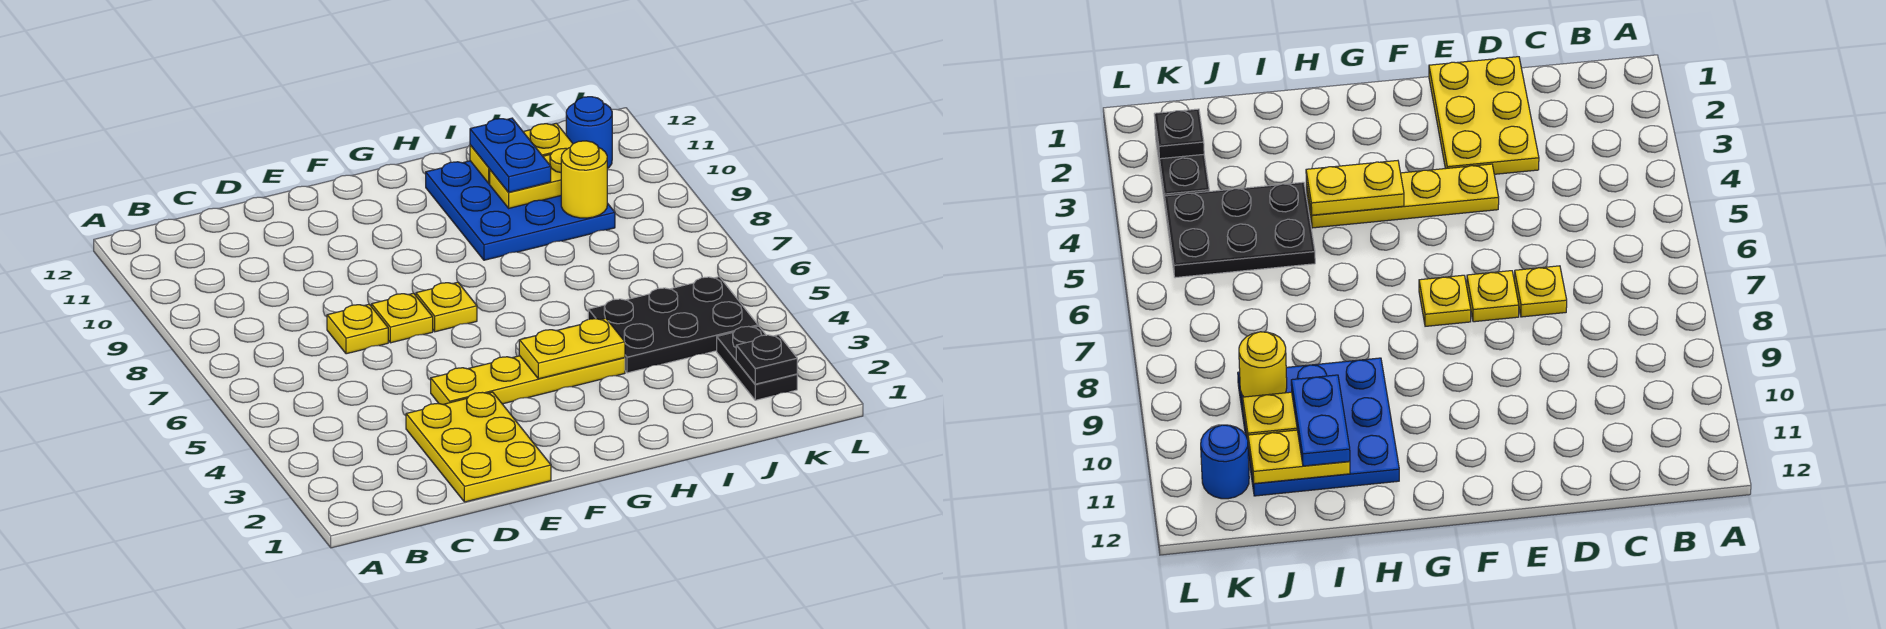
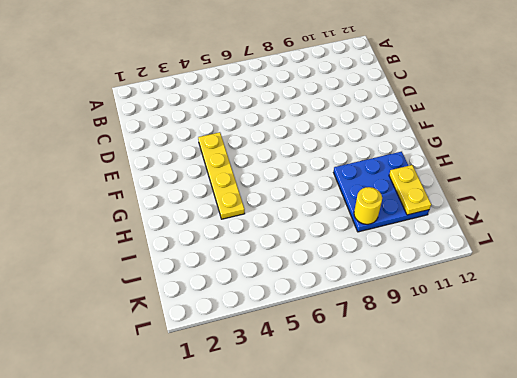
none -> yellow plate D1:E3 level 1
none -> yellow plate D7 level 1
none -> yellow plate E7 level 1

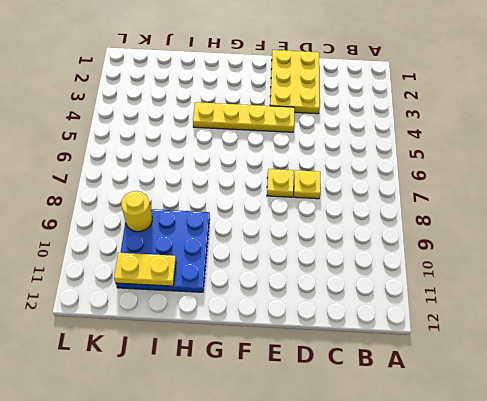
none -> yellow plate F7 level 1
none -> black plate I4:K5 level 1
none -> black plate K2:K3 level 1

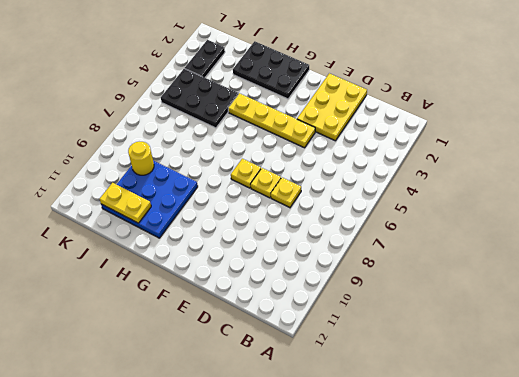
black plate G1:I2 level 1 -> none
none -> blue round brick K11 level 1
none -> yellow plate G4:H4 level 2
none -> yellow plate I10:J10 level 2

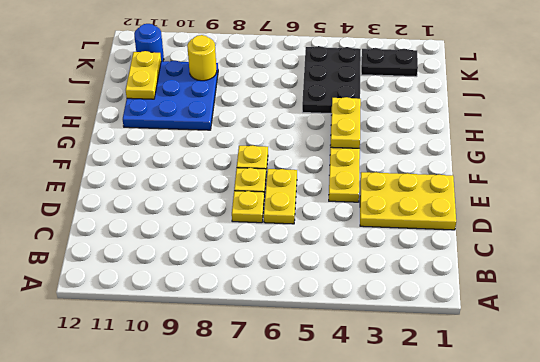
yellow plate D6:E6 level 1 -> yellow plate I10:J10 level 2
none -> black plate K2 level 2
none -> blue plate I10:I11 level 3

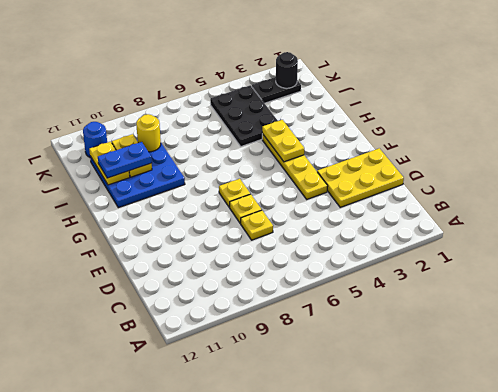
black round brick K2 level 2 -> black plate K2 level 2

